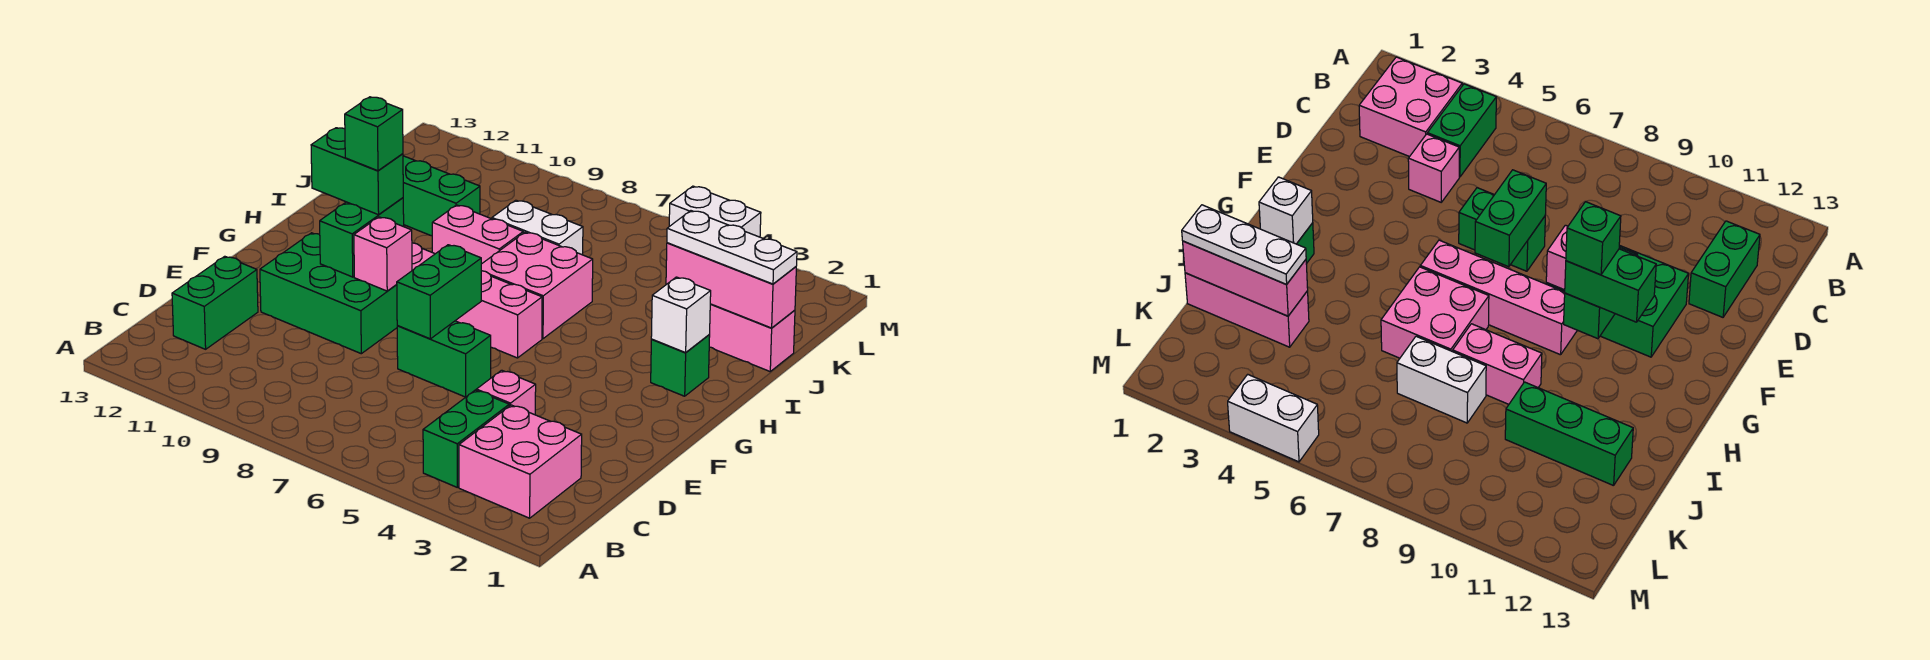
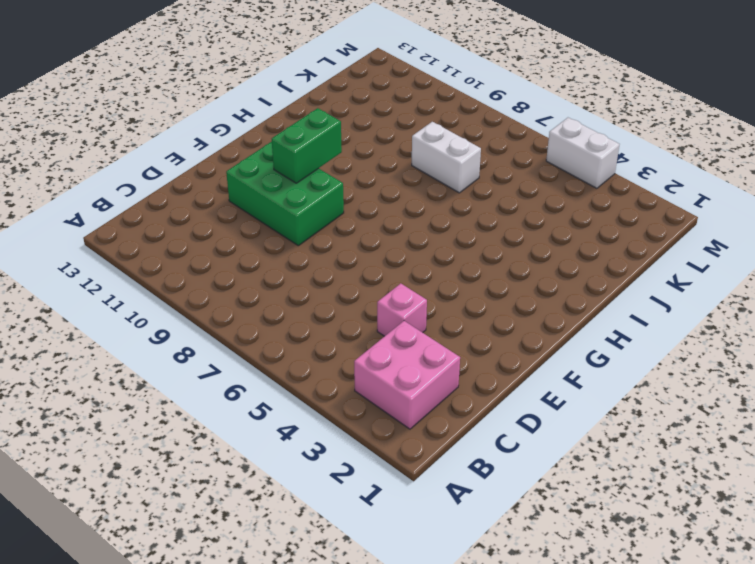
none -> green brick B4:C4 level 1
none -> green brick C12:D12 level 1
none -> green brick E6:E7 level 1

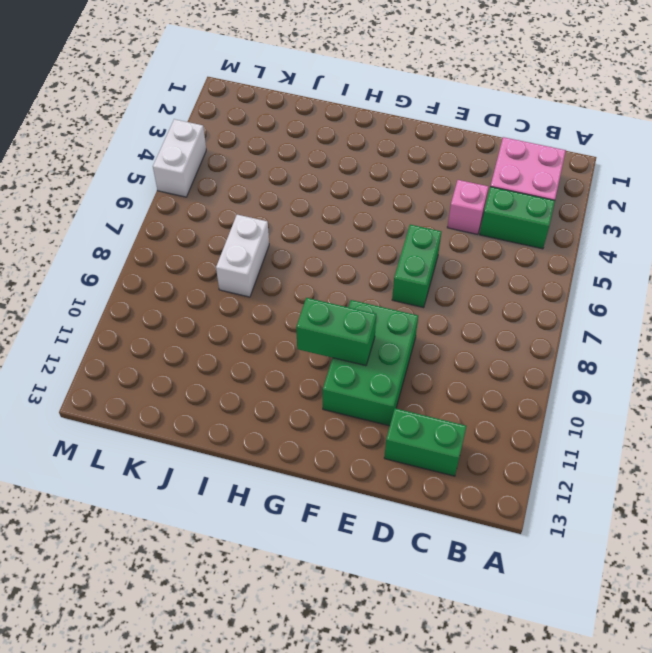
none -> pink brick G6:G9 level 1
none -> green brick H2 level 1
none -> pink brick H6:I7 level 1

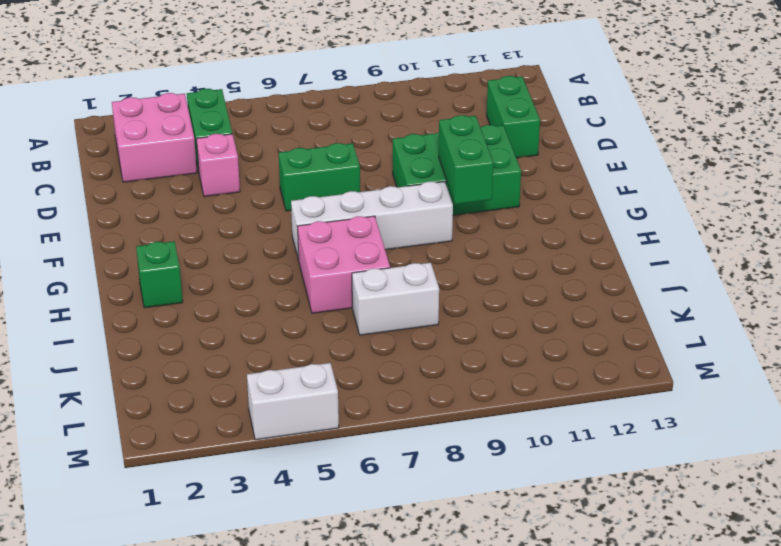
white brick G6:G9 level 1 -> pink brick G6:G9 level 1
none -> pink brick I8:I9 level 1
none -> pink brick J1:J3 level 1
none -> green brick J10:J12 level 1

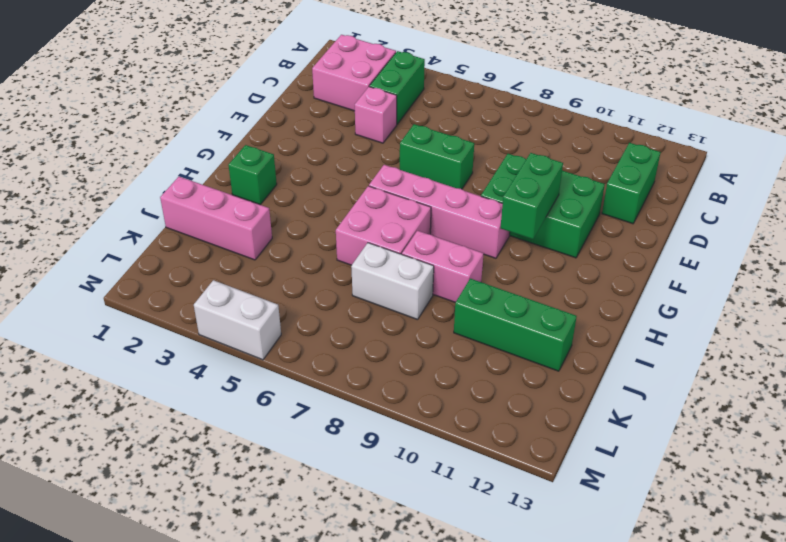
none -> green brick E7:F7 level 2
none -> pink brick F9 level 2
none -> white brick H2 level 2

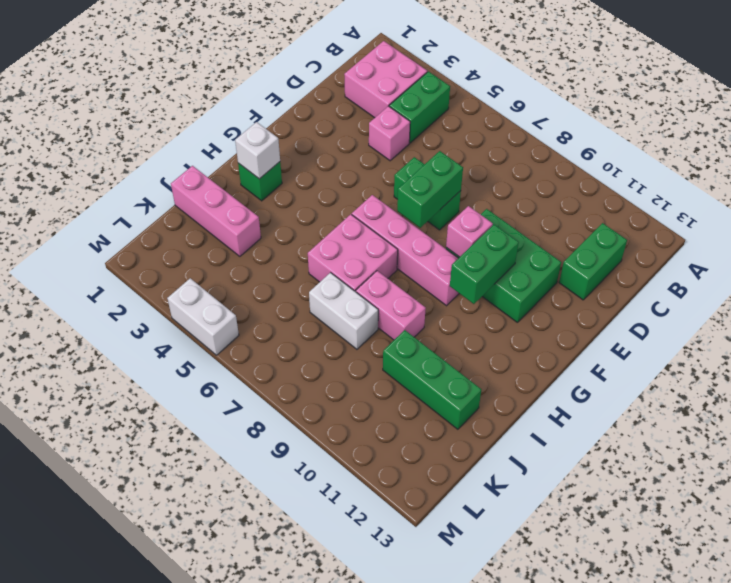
none -> pink brick J1:J3 level 2
none -> green brick G10:G11 level 3
none -> white plate J1:J3 level 3

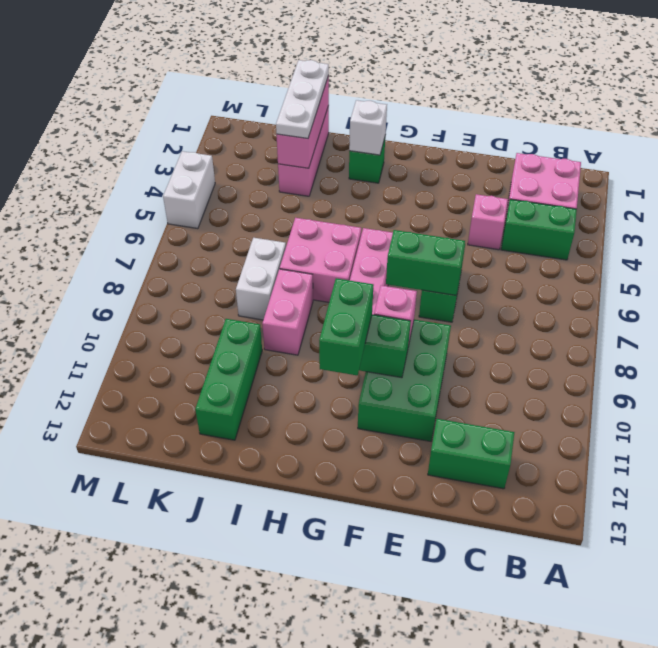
none -> green brick G10 level 4

